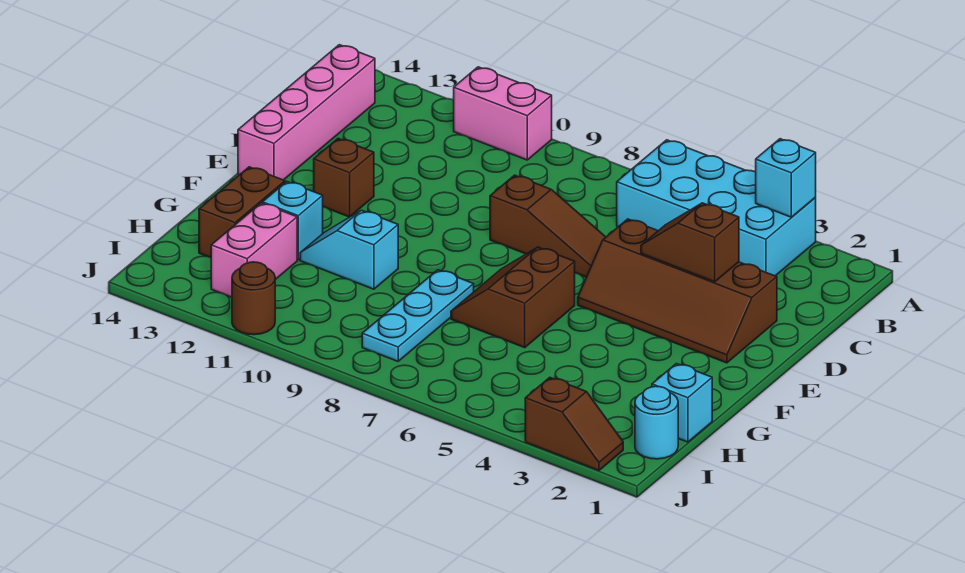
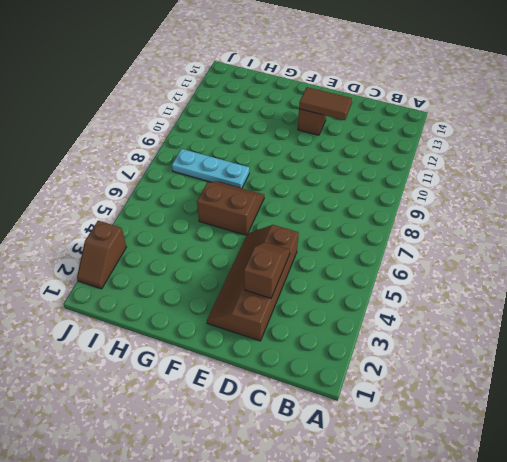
brown tile D12:E12 level 2 -> none
none -> cyan brick A3:B6 level 1
none -> pink brick A10:A11 level 1
none -> pink brick B14:E14 level 1

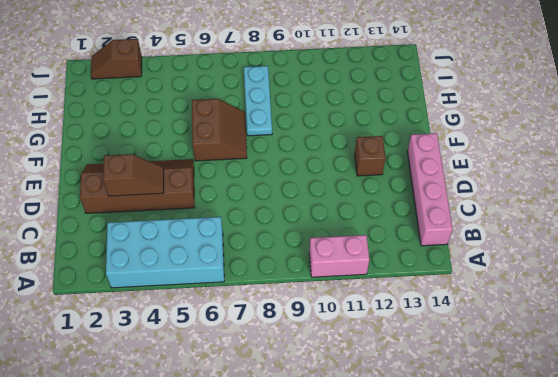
none -> brown slope D6:D8 level 1 top 8
none -> cyan slope G10:G11 level 1 top 10
none -> cyan brick G12 level 1

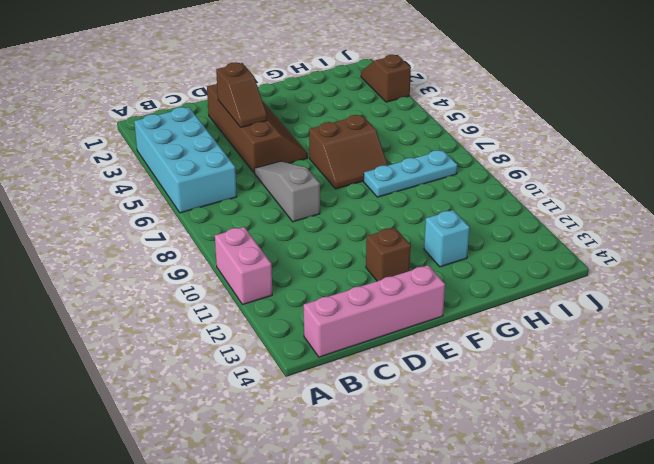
grey slope D6:D8 level 1 top 8 -> brown slope D6:D8 level 1 top 8
none -> cyan slope G10:G11 level 1 top 10
none -> brown brick G13:H13 level 1
none -> cyan brick H1 level 1

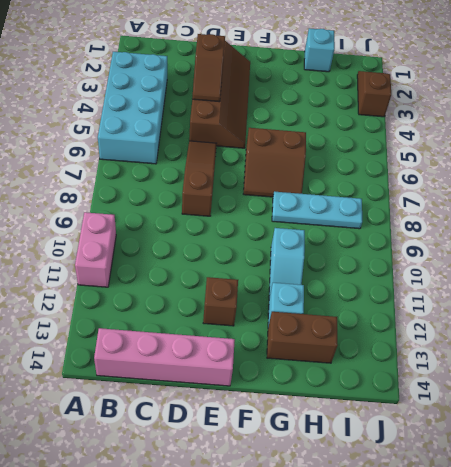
none -> pink brick H12:I12 level 1
none -> cyan round brick I1 level 1
none -> brown round brick J11 level 1

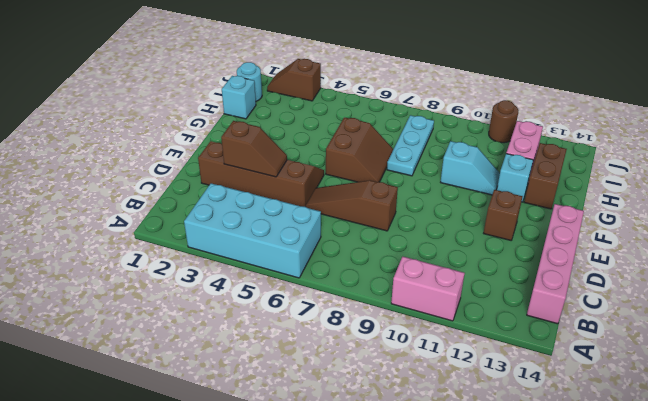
none -> cyan brick A3 level 2

